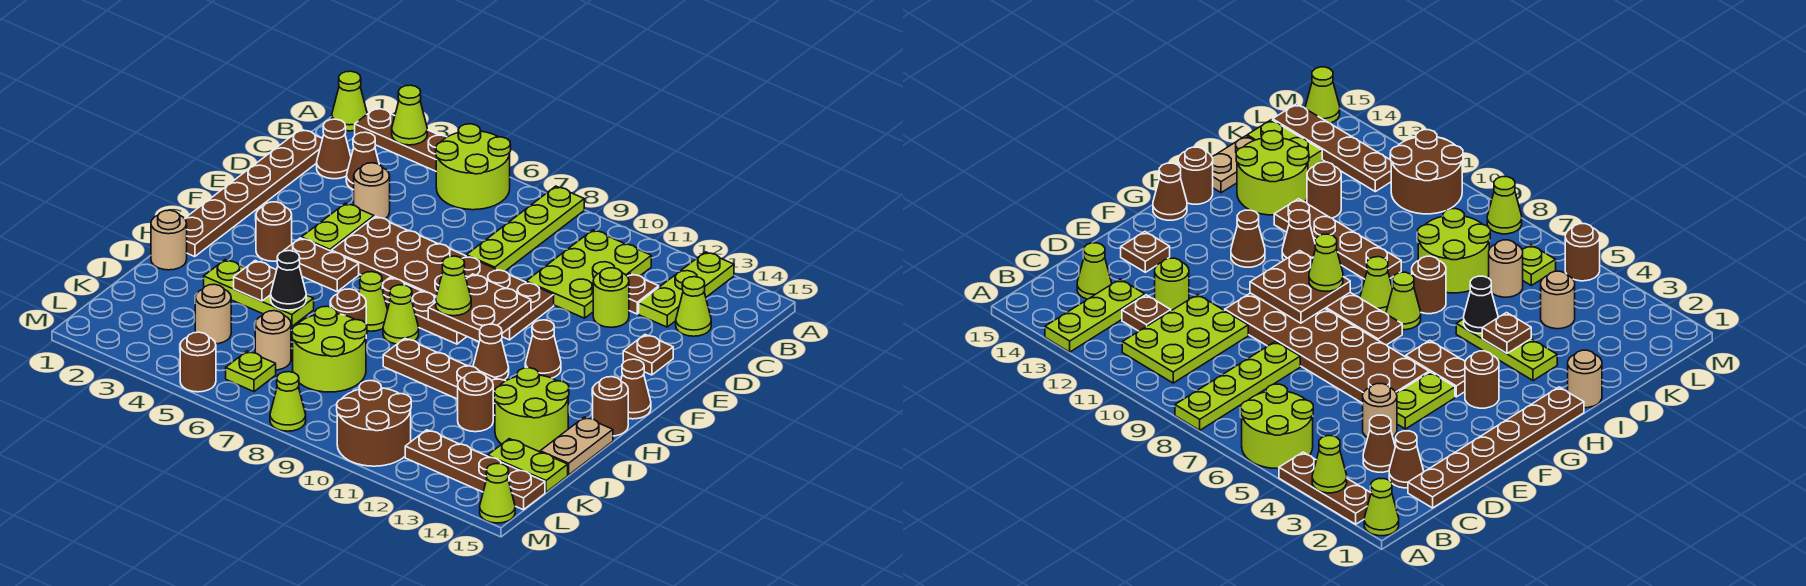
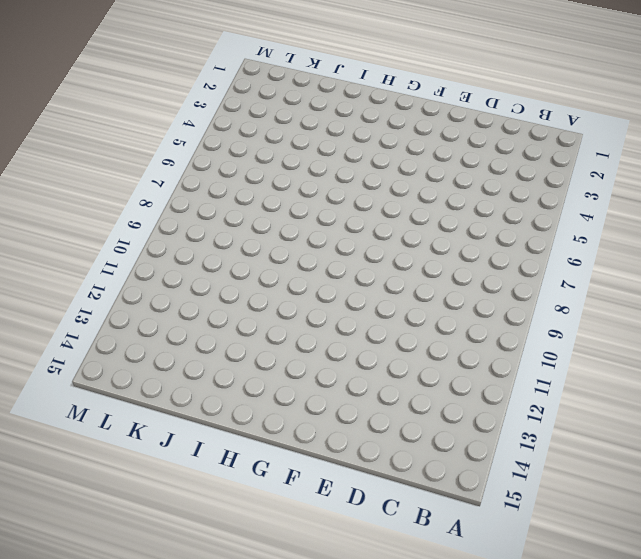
none -> lime cone A1 level 1
none -> brown plate A2:A4 level 1
none -> lime round brick A5:B6 level 1
none -> lime plate A8:D8 level 1

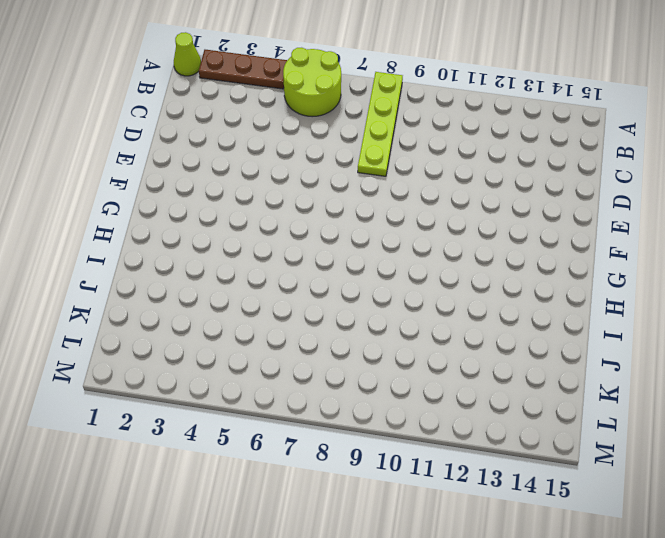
none -> lime plate A13:C13 level 1
none -> lime plate B10:D11 level 1
none -> brown plate C1:H1 level 1
none -> brown cone C2 level 1

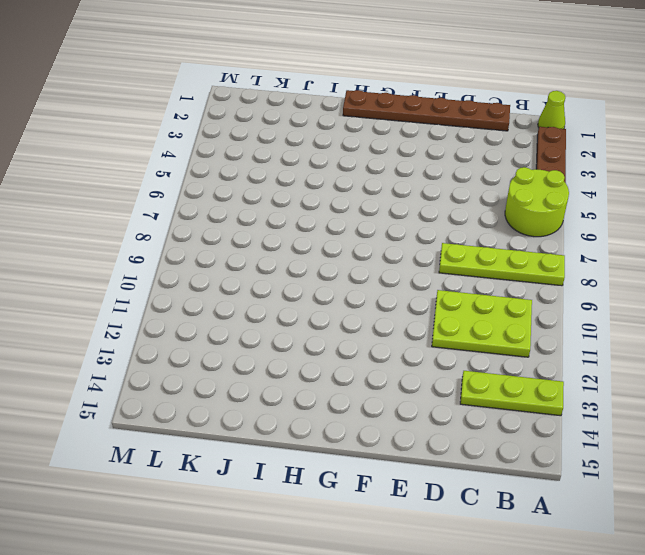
none -> brown cone C2 level 1
none -> brown cone C3 level 1
none -> brown plate C12 level 1
none -> lime cone C14 level 1

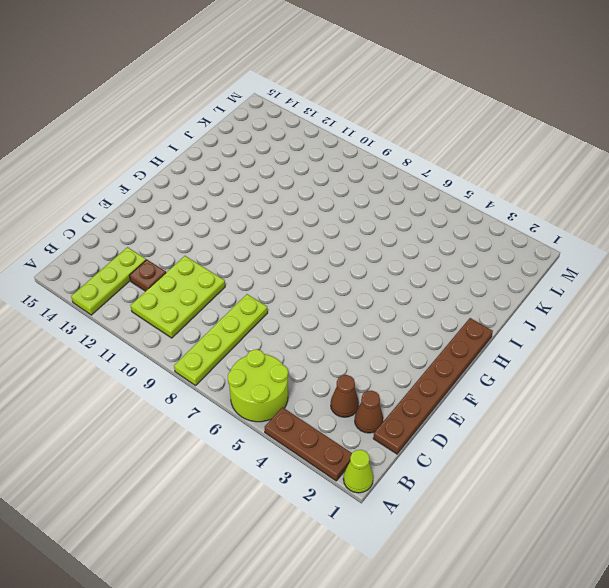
none -> lime cone C14 level 1
none -> tan round brick D4 level 1
none -> lime round brick D12 level 1
none -> lime plate E4:F4 level 1

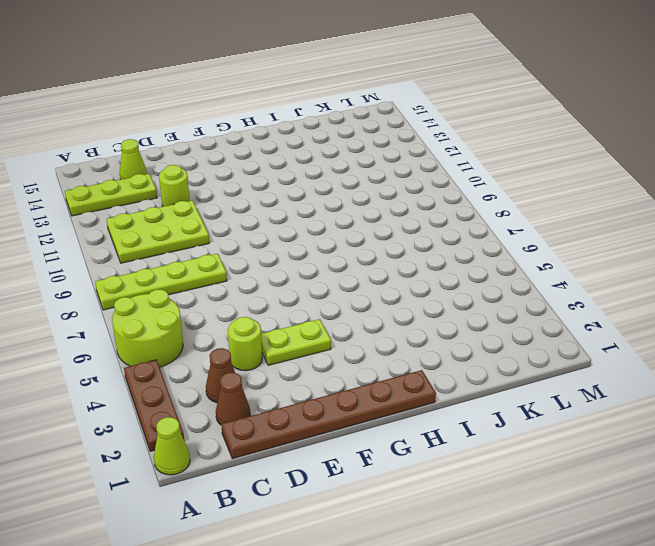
lime round brick D4 level 1 -> tan round brick D4 level 1
none -> brown plate C12 level 1
none -> brown plate E5:F10 level 1
none -> brown plate E14 level 1
none -> brown round brick G3 level 1

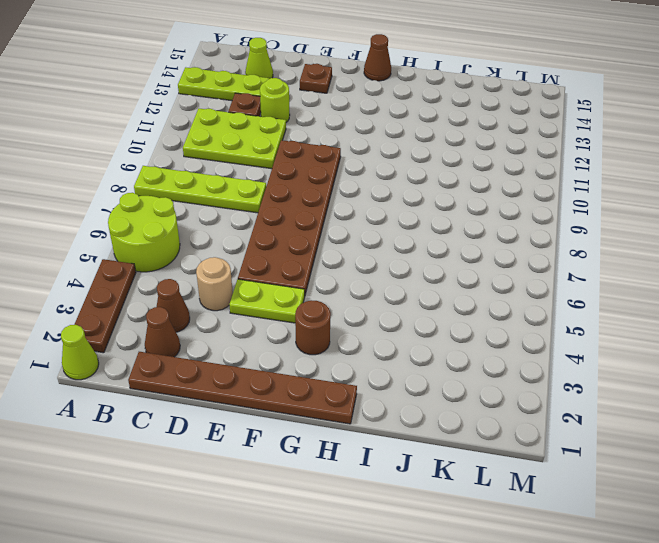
none -> brown plate G4:G5 level 1
none -> brown plate G7:G9 level 1
none -> brown cone G12 level 1
none -> lime cone H7 level 1

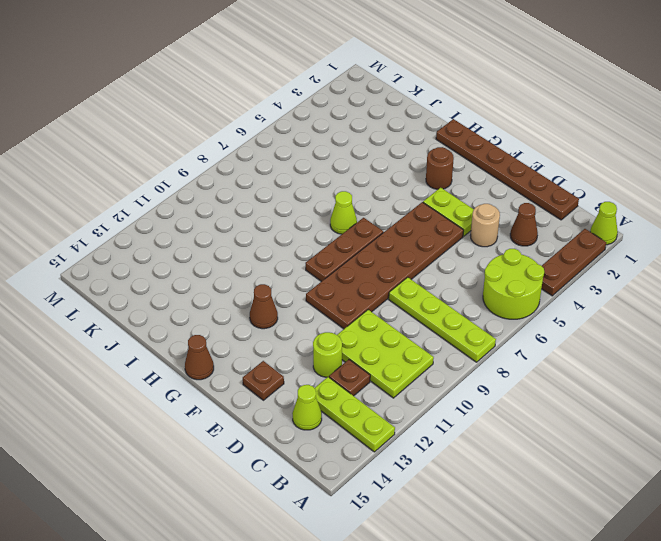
none -> brown cone C2 level 1
none -> brown plate G4:G5 level 1
none -> lime cone H8 level 1
none -> brown cone H11 level 1

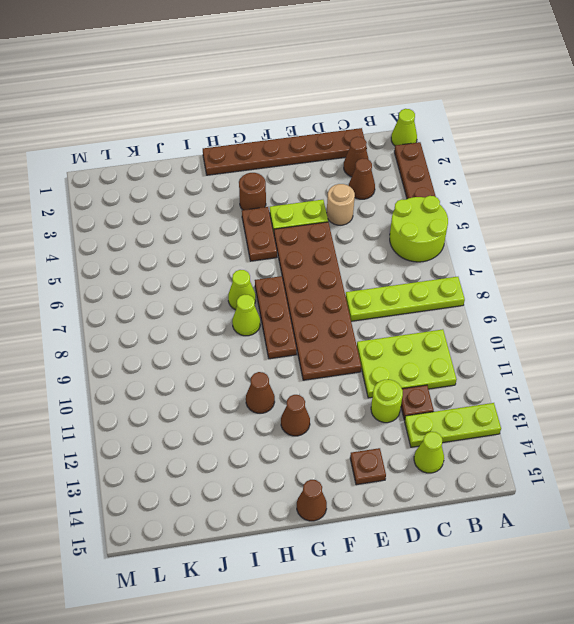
none -> brown round brick H15 level 1
none -> tan round brick I1 level 1
none -> lime plate I3:I5 level 1
none -> brown round brick I7 level 1

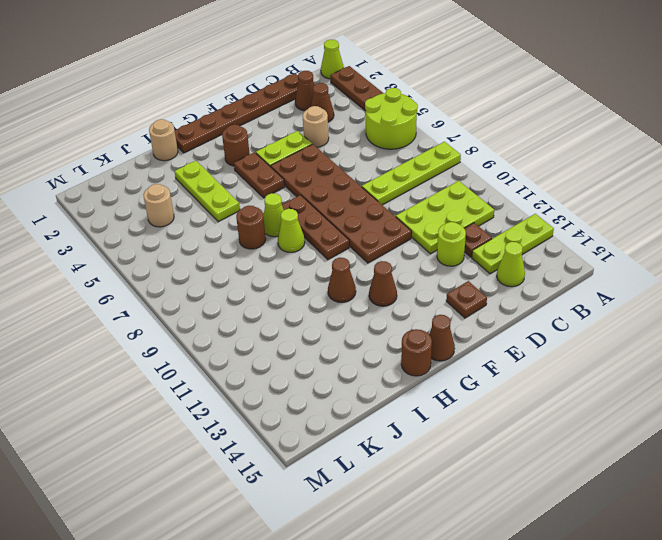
none -> brown plate I9:I12 level 1
none -> lime round brick I13:J14 level 1
none -> tan plate I15:J15 level 1
none -> lime round brick J7:K8 level 1

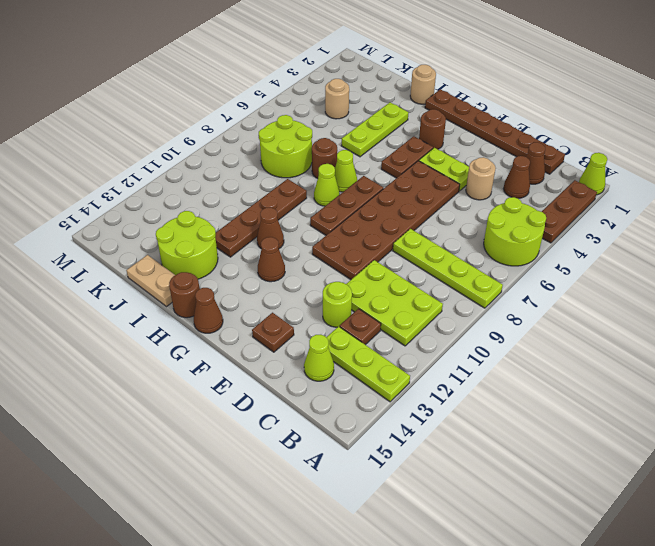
none -> brown round brick J12 level 1
none -> tan round brick K6 level 1
none -> lime plate K14:K15 level 1
none -> lime plate L6 level 1

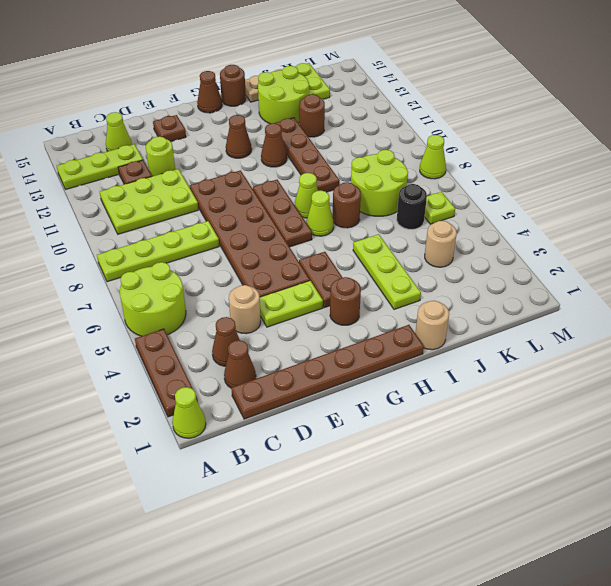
black round brick K6 level 1 -> tan round brick K6 level 1
none -> brown round brick L10:M11 level 1
none -> brown plate L12:L15 level 1
none -> brown round brick M5 level 1
none -> lime cone M15 level 1

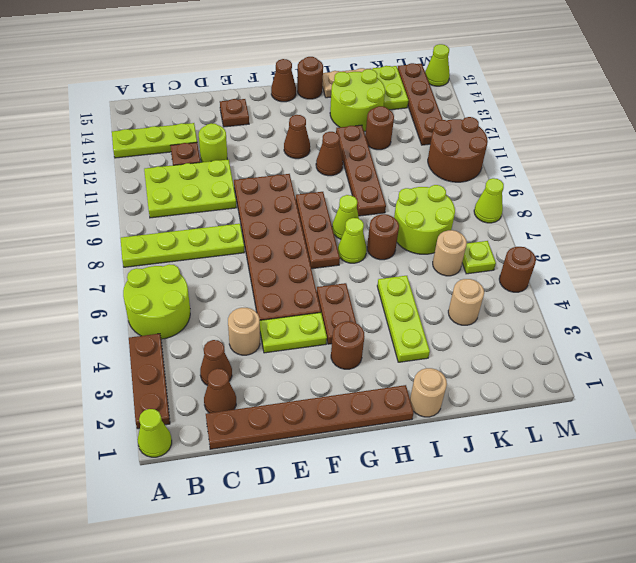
none -> lime cone C14 level 1
none -> lime cone A3 level 2
none -> brown plate F9:G10 level 2
none -> brown plate I4 level 2

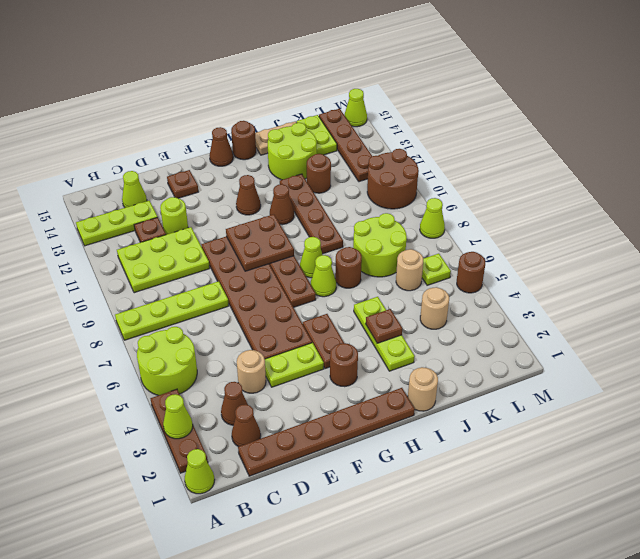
none -> black cone I5 level 2
none -> lime cone G9 level 3

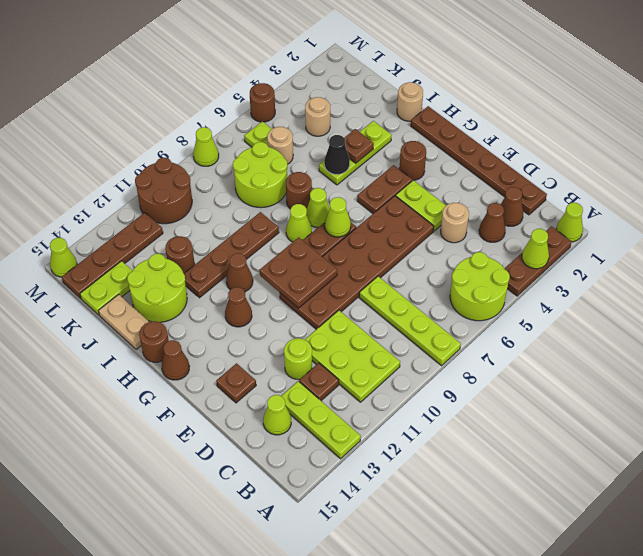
lime cone G7 level 2 -> lime cone G9 level 3

